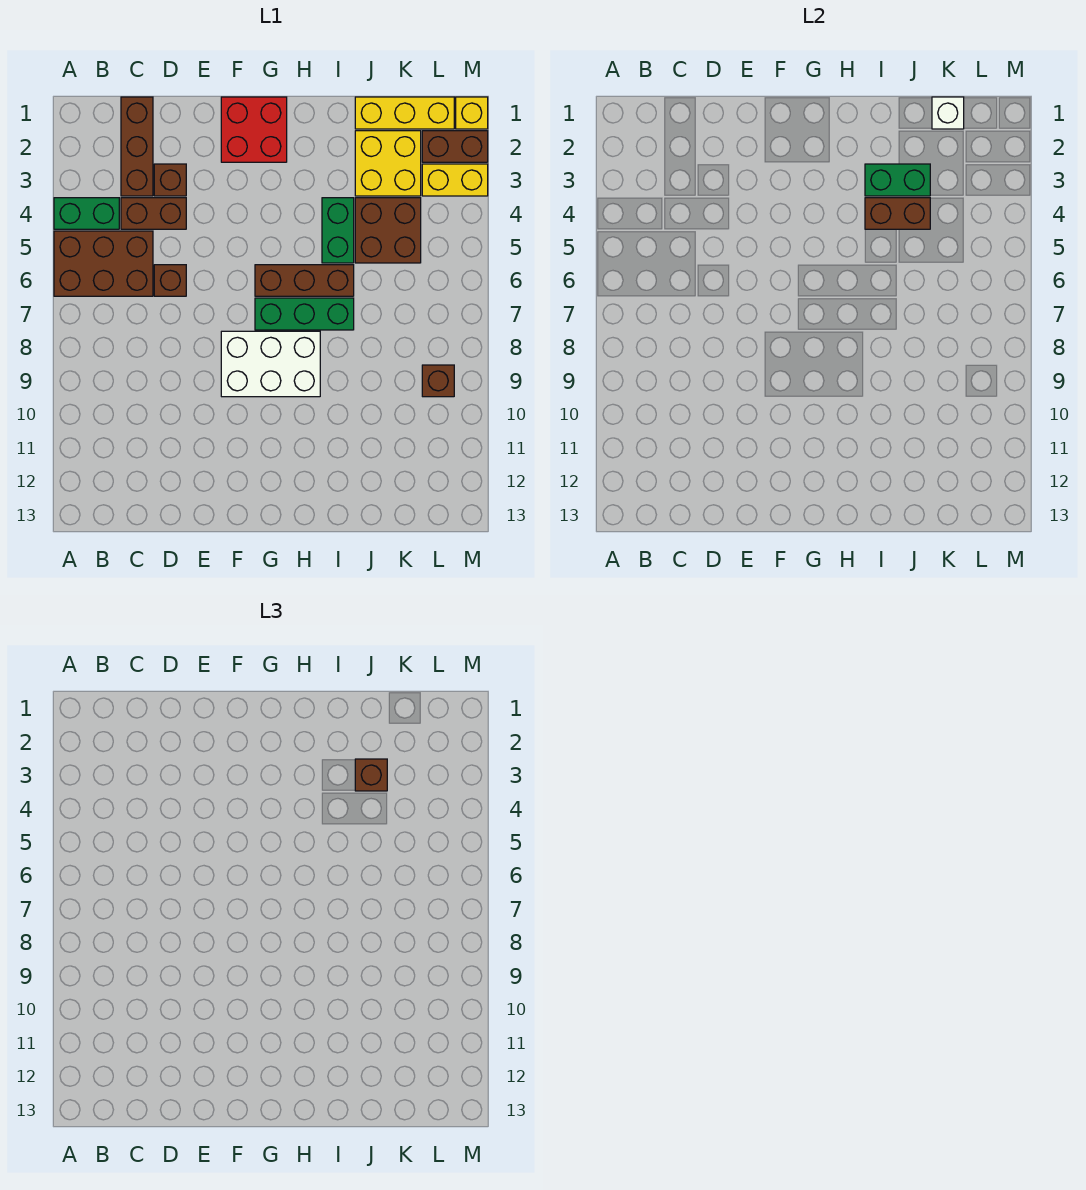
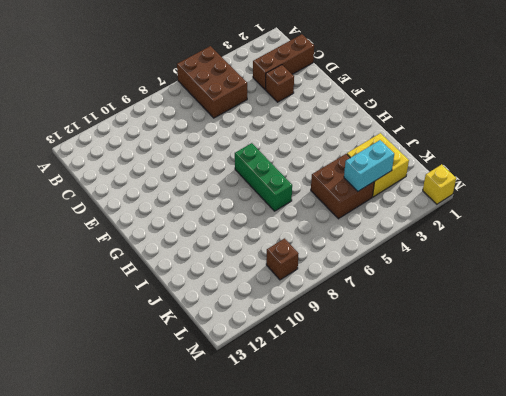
cyan brick K3:K4 level 2 -> none
none -> green brick A4:B4 level 1
none -> brown brick C4:D4 level 1
none -> brown brick D6 level 1

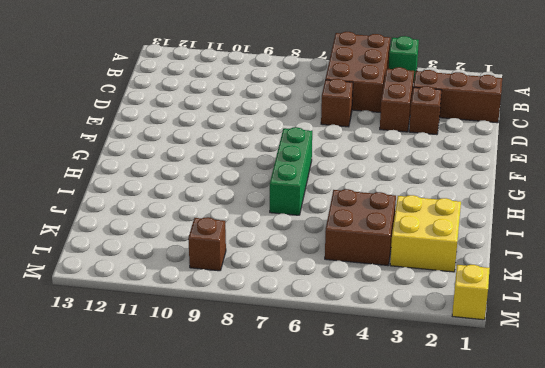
green brick A4 level 1 -> green brick A4:B4 level 1
none -> red brick F1:G2 level 1
none -> white brick F8:H9 level 1
none -> brown brick G6:I6 level 1

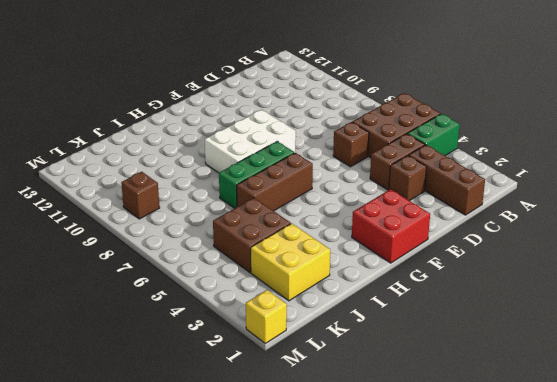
none -> green brick I4:I5 level 1
none -> yellow brick J1:L1 level 1
none -> brown brick L2:M2 level 1

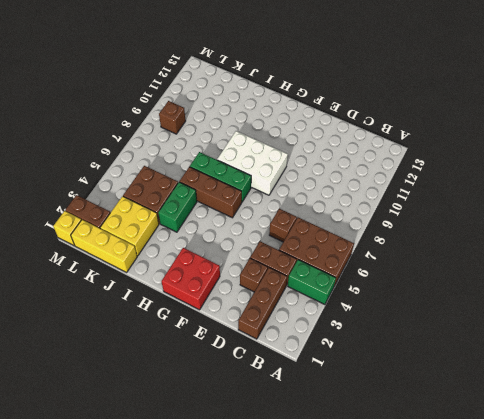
none -> yellow brick L3:M3 level 1
none -> green brick I3:J3 level 2
none -> brown brick I4:J4 level 2

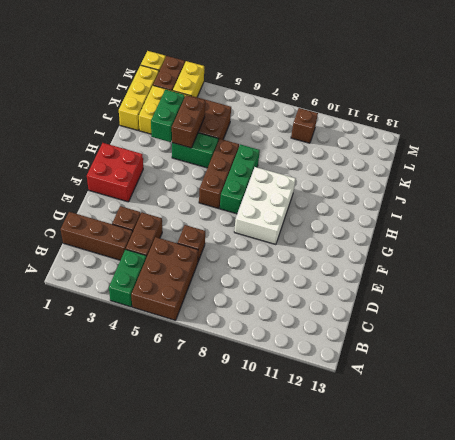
none -> white brick K1 level 2
none -> brown brick J3 level 3

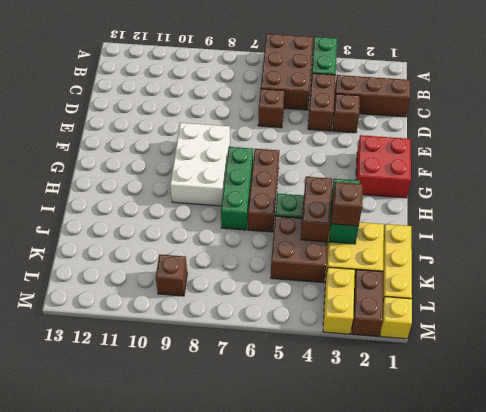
none -> white brick K1 level 2

